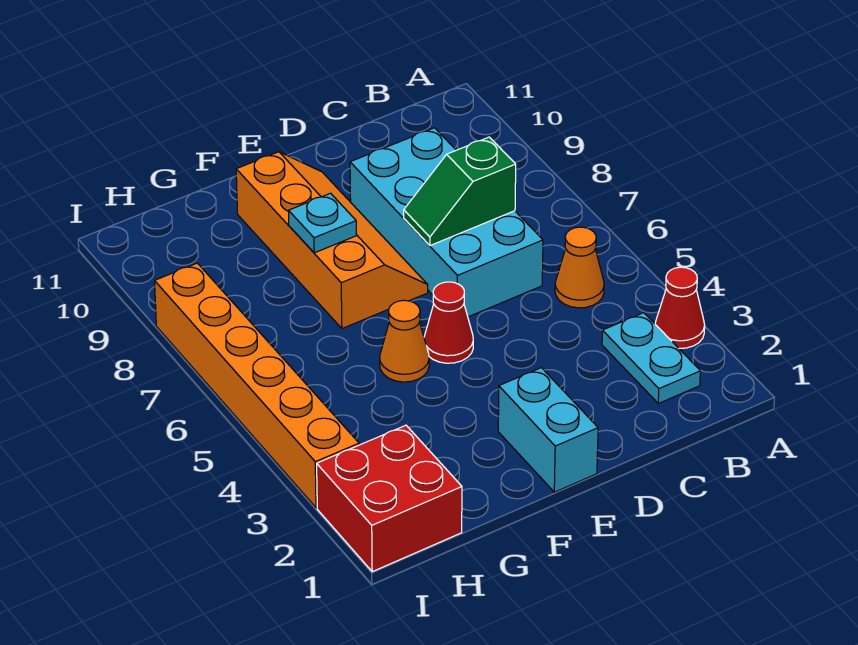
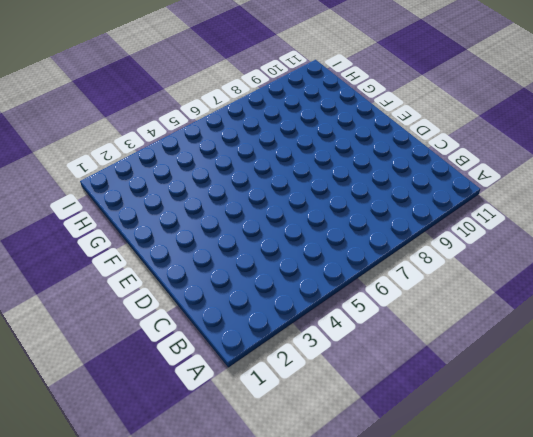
none -> red cone A3 level 1
none -> cyan plate B2:B3 level 1
none -> orange cone B5 level 1

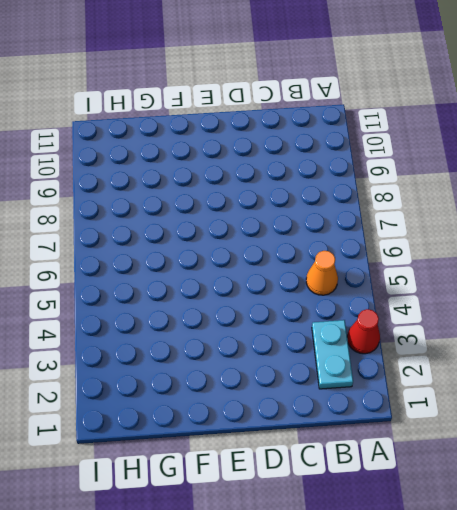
none -> cyan brick C6:D9 level 1
none -> cyan brick E1:E2 level 1
none -> red cone E5 level 1

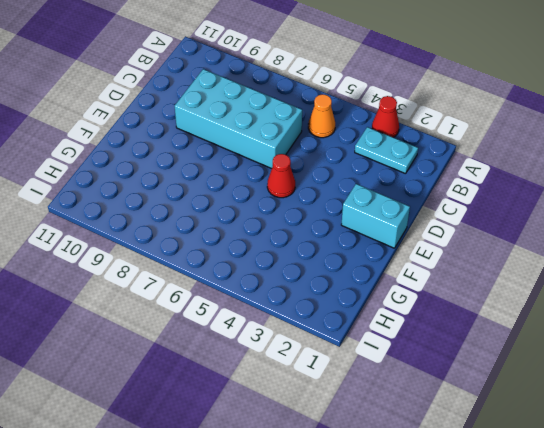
none -> orange slope E7:F10 level 1 top F
none -> orange cone F5 level 1
none -> red brick H1:I2 level 1

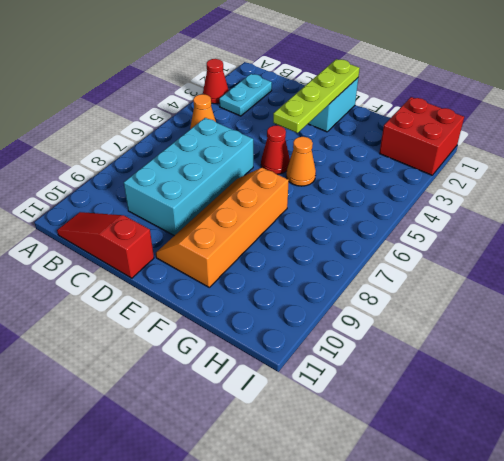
red slope B11:D11 level 1 top D -> none
lime plate E1:E4 level 2 -> none
none -> orange brick I3:I8 level 1
none -> green slope C7:D7 level 2 top C
none -> cyan plate F8 level 2

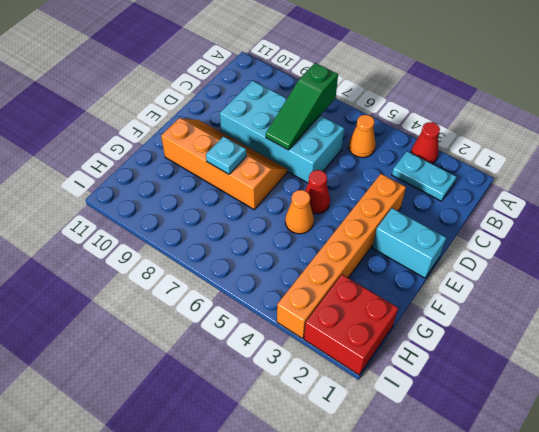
green slope B7:D7 level 2 top B -> green slope C7:D7 level 2 top C
orange brick D3:I3 level 1 -> orange brick I3:I8 level 1

